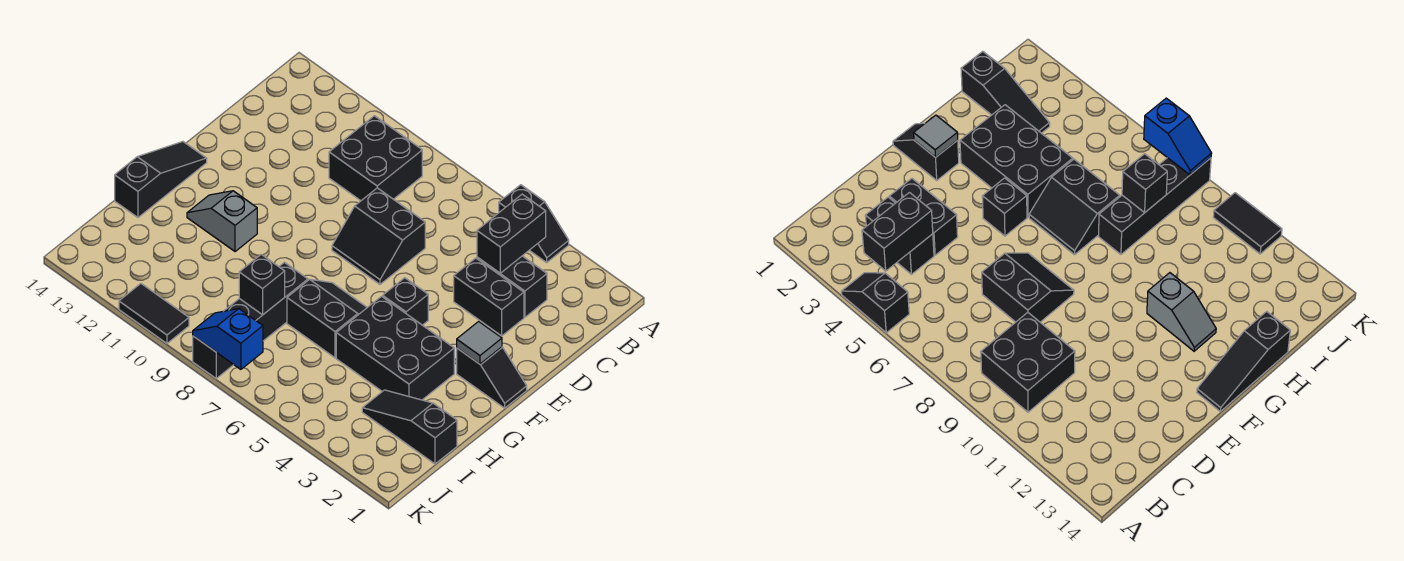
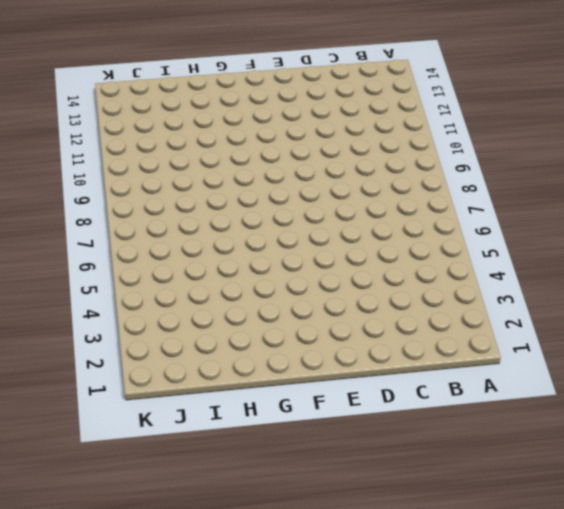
none -> black slope A4:A5 level 1 top 5
none -> black brick B9:C10 level 1
none -> black brick C3:C4 level 1

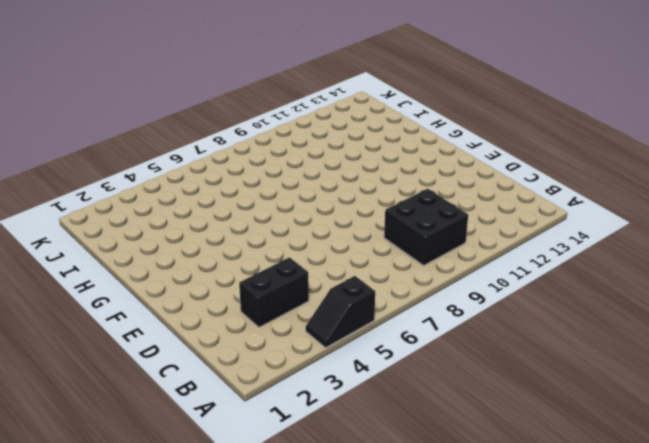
none -> black brick D3:D4 level 1
none -> black slope D7:E8 level 1 top D
none -> black slope F1:F2 level 1 top 2

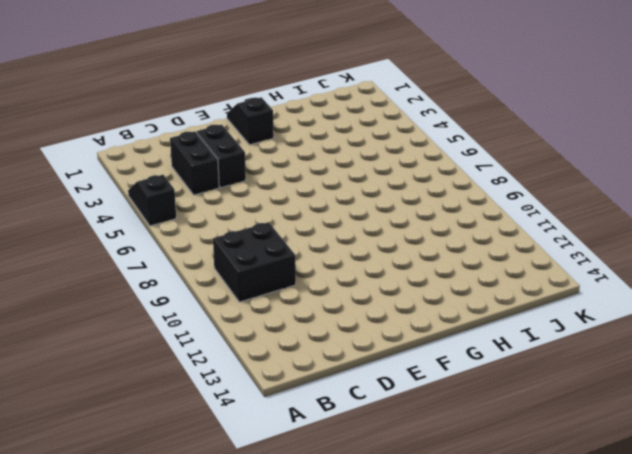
none -> black slope D7:E8 level 1 top D
none -> black brick F5 level 1
none -> black slope F14:H14 level 1 top H

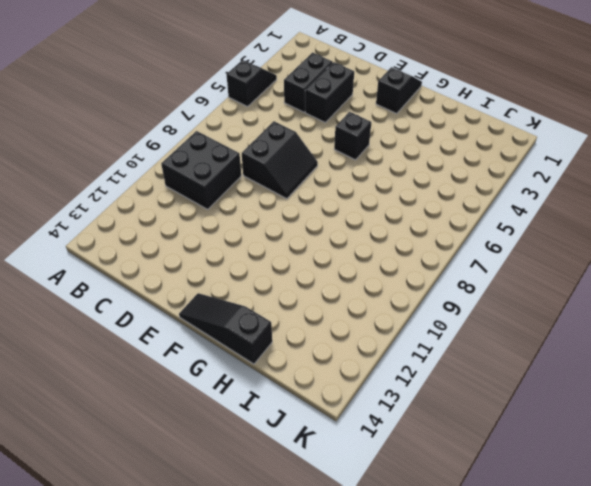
none -> black brick G3:H5 level 1
none -> black slope G6:H7 level 1 top H
none -> grey slope G11:G12 level 1 top 11

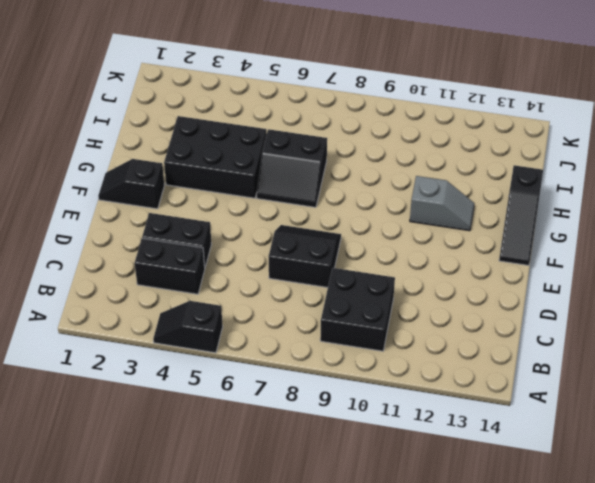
none -> black brick F5 level 1
none -> black brick H8:K8 level 1
none -> black slope I1:I3 level 1 top 1

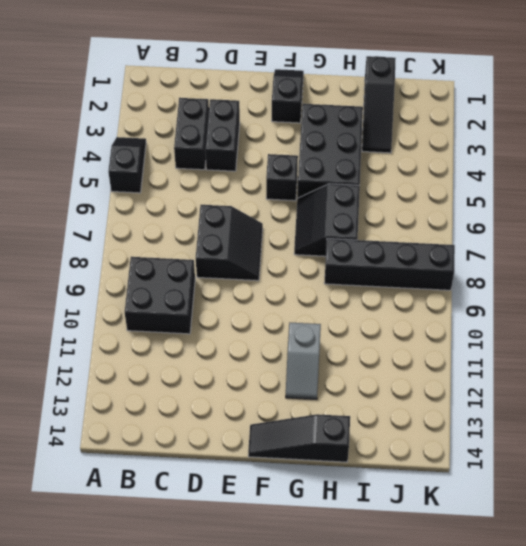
none -> black tile K10:K11 level 1
none -> black brick B4:C4 level 2
none -> grey tile F2 level 2

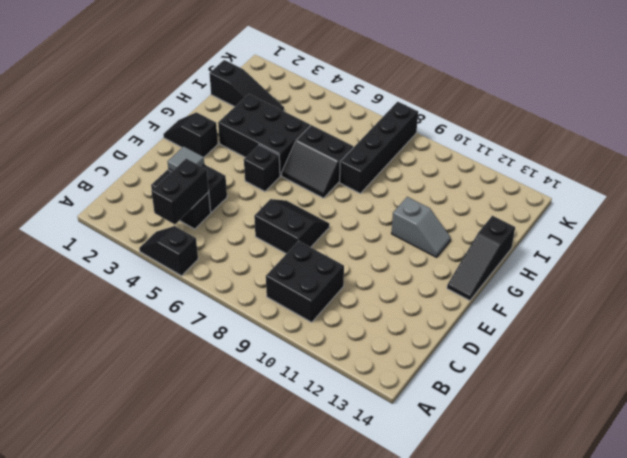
grey tile D3 level 2 -> grey tile F2 level 2
none -> black tile K10:K11 level 1
none -> black brick I8 level 2
none -> blue slope K7:K8 level 2 top 7

